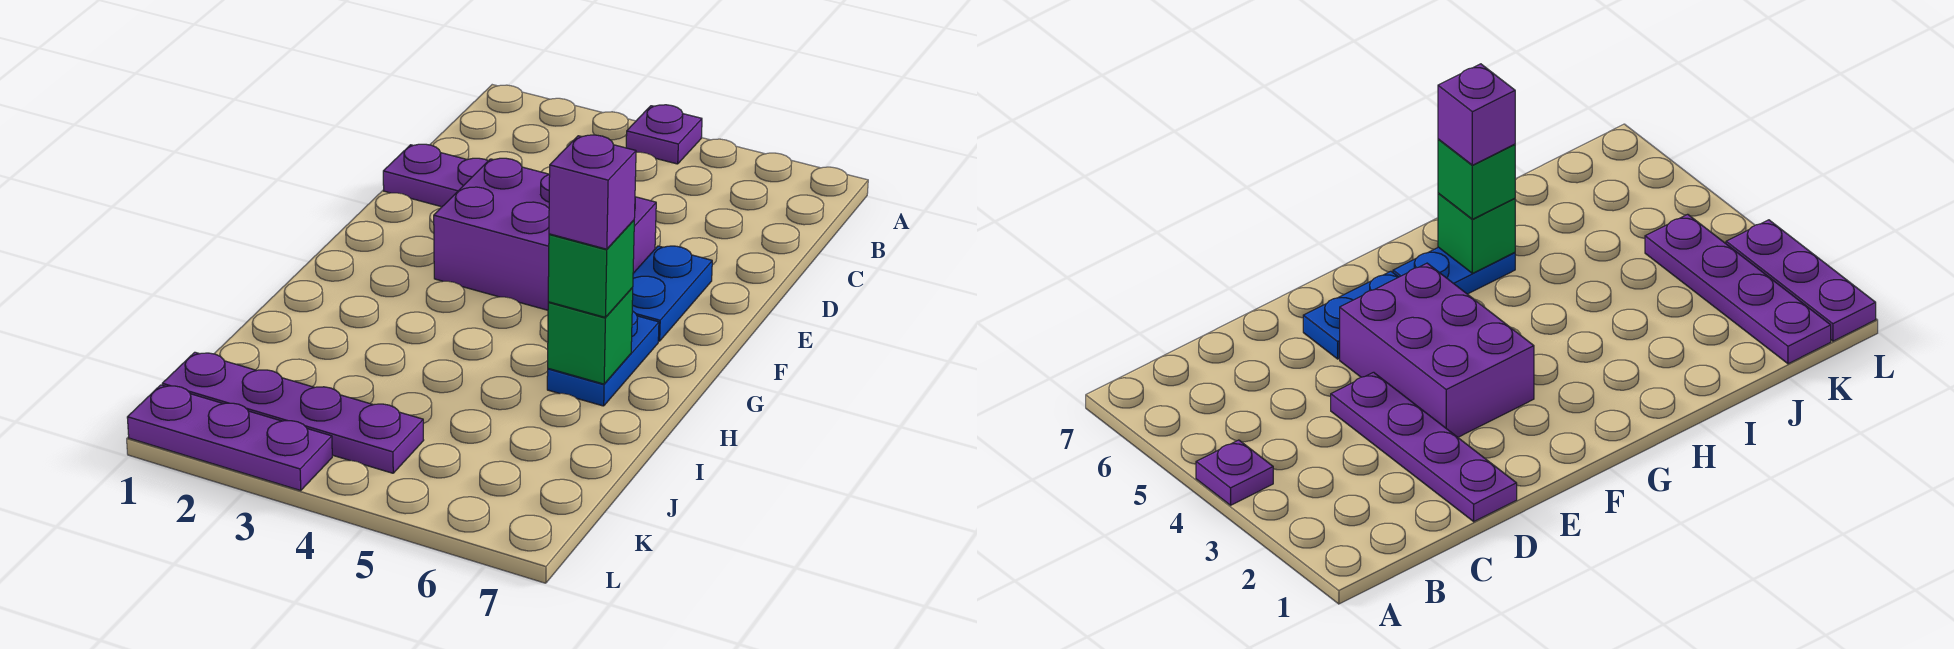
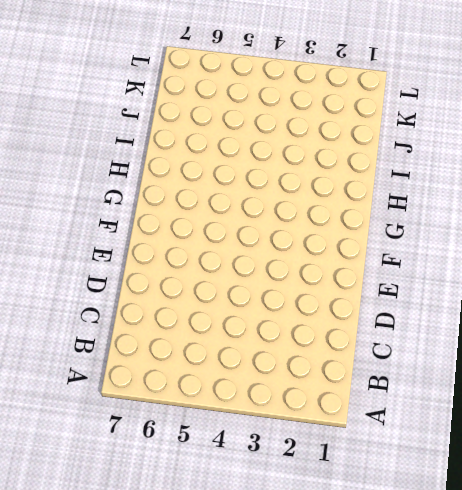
none -> purple plate A4 level 1
none -> purple plate D1:D4 level 1

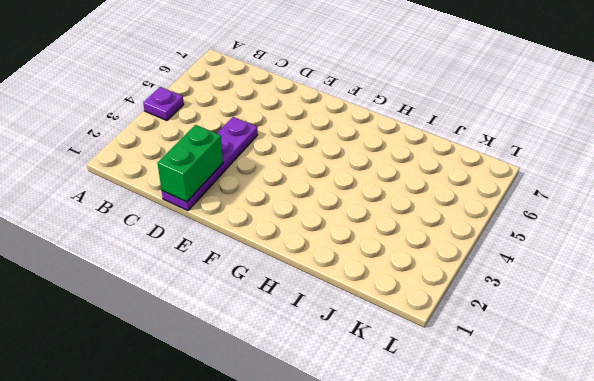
green brick D1:D2 level 2 -> none
none -> purple brick E3:F5 level 1
none -> blue plate E6:F6 level 1

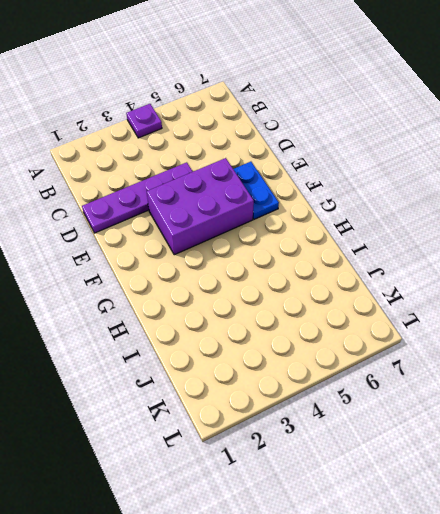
none -> blue plate G6:H6 level 1
none -> purple plate K1:K4 level 1

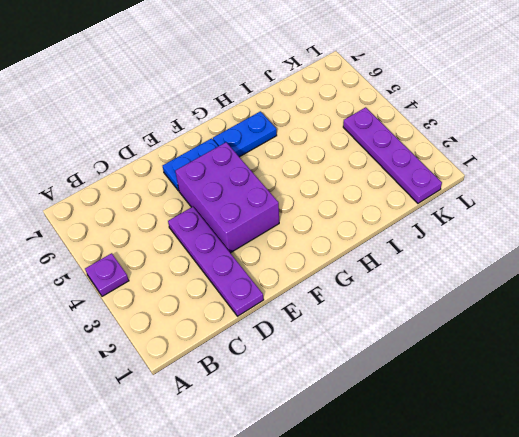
none -> purple plate L1:L3 level 1
none -> green brick H6 level 2

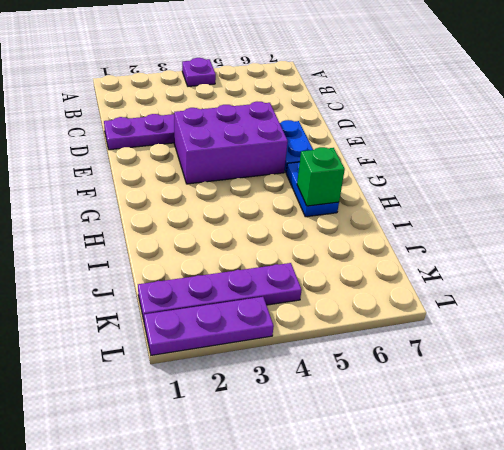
none -> green brick H6 level 3
none -> purple brick H6 level 4

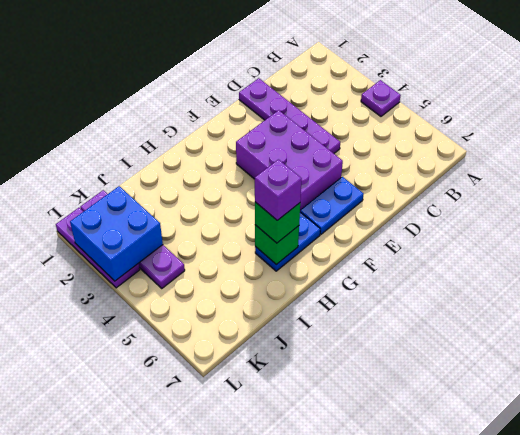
blue brick K2:L3 level 2 -> none

